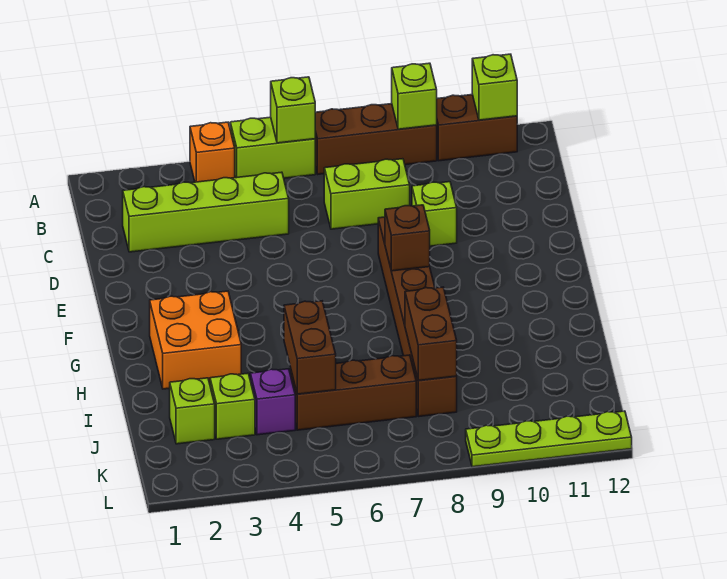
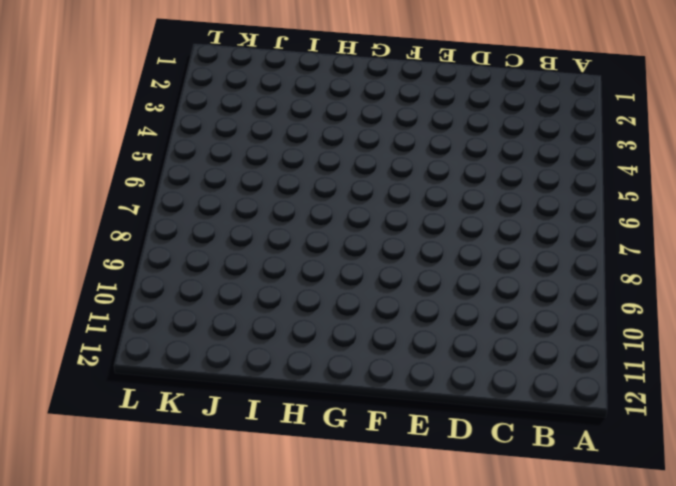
none -> orange brick A4 level 1
none -> lime brick A5:A6 level 1
none -> brown brick A7:A9 level 1

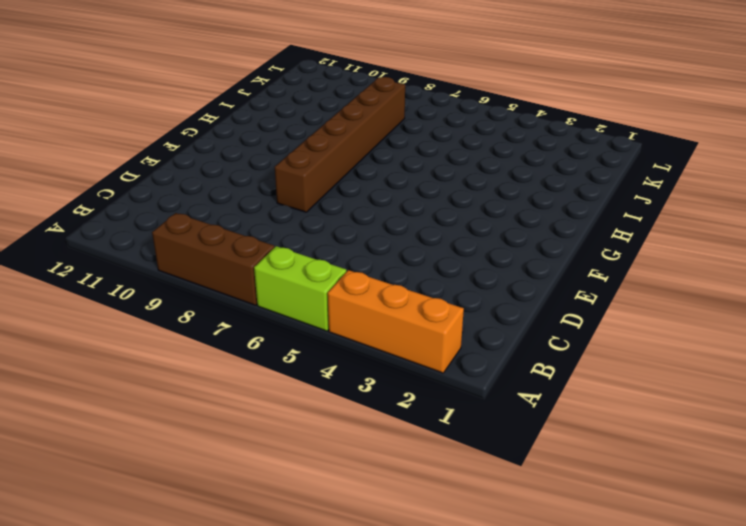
orange brick A2:A4 level 1 -> orange brick A4 level 1
none -> brown brick A10:A11 level 1
none -> lime brick C2:C5 level 1
none -> lime brick C7:C8 level 1

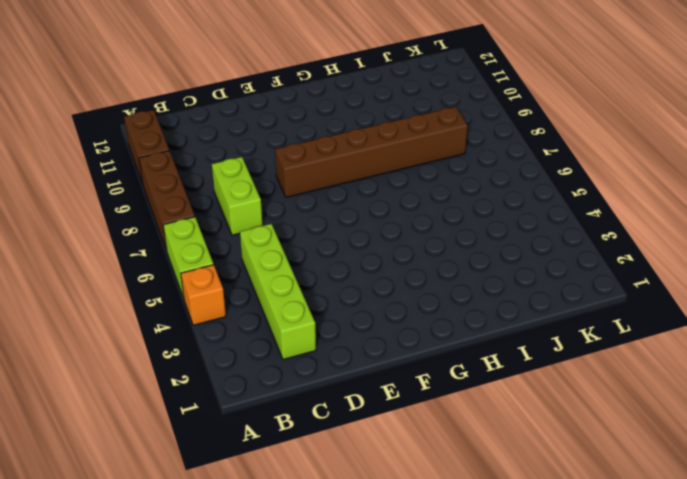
none -> lime brick D9 level 1
none -> orange brick G2:H3 level 1
none -> lime brick J2 level 1

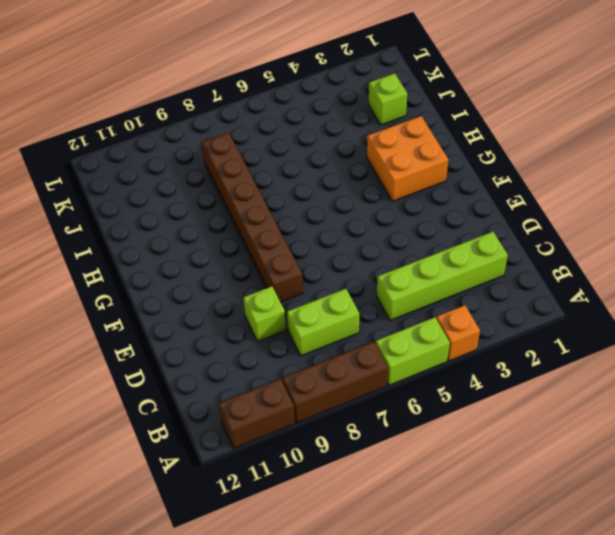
none -> lime brick J3 level 1
none -> purple brick J4 level 1
none -> brown brick J5:J7 level 1

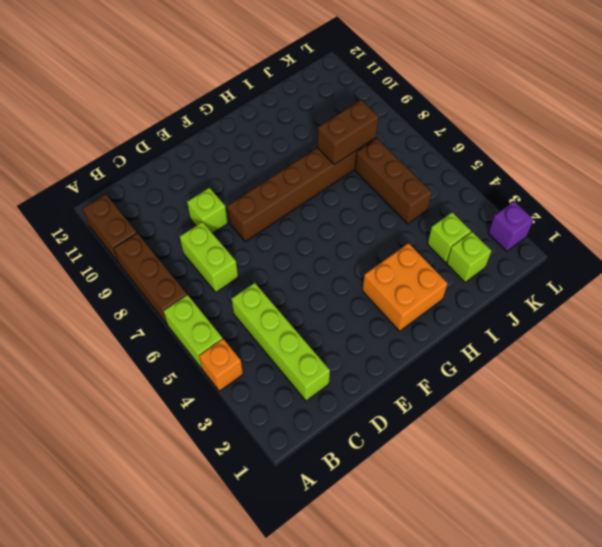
purple brick L2 level 1 -> purple brick J4 level 1
none -> lime plate L9:L12 level 1
none -> lime brick A6 level 2
none -> lime brick A9 level 2

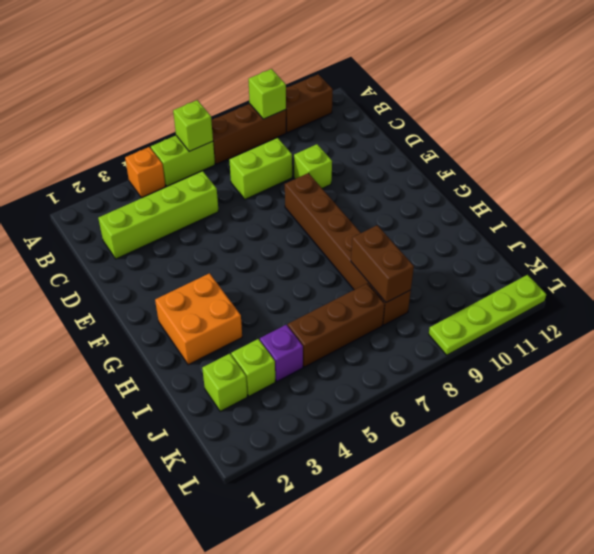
none -> lime brick A11 level 2
none -> brown brick F8 level 2
none -> brown brick I5:J5 level 2

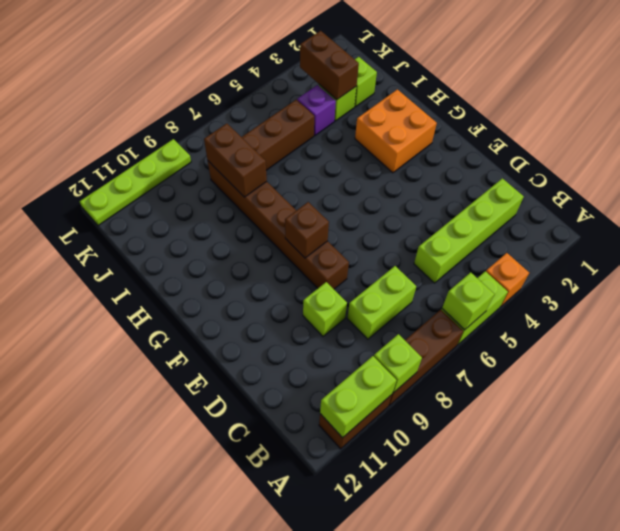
lime brick A10:A11 level 2 -> lime brick A11 level 2
brown brick J3:K3 level 2 -> brown brick I5:J5 level 2

